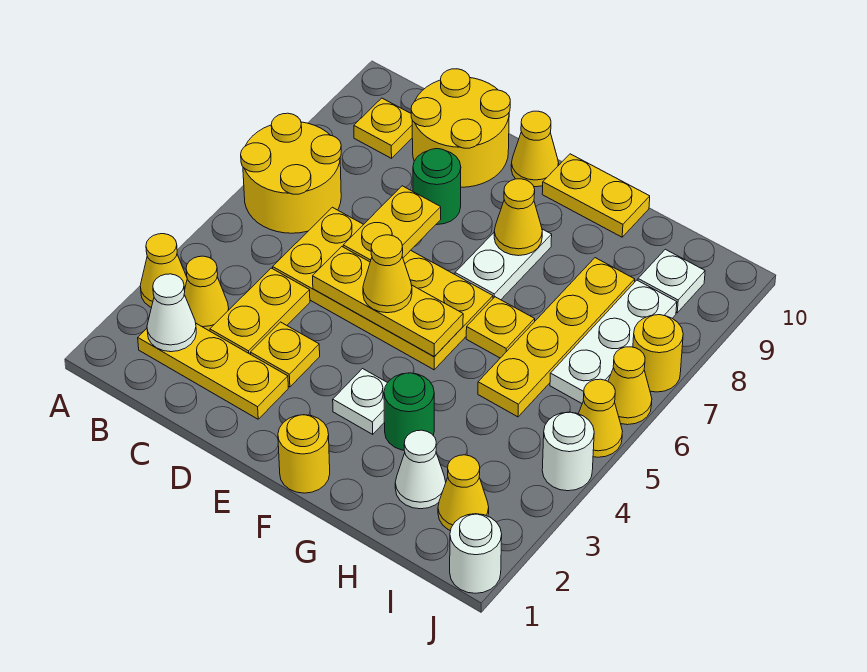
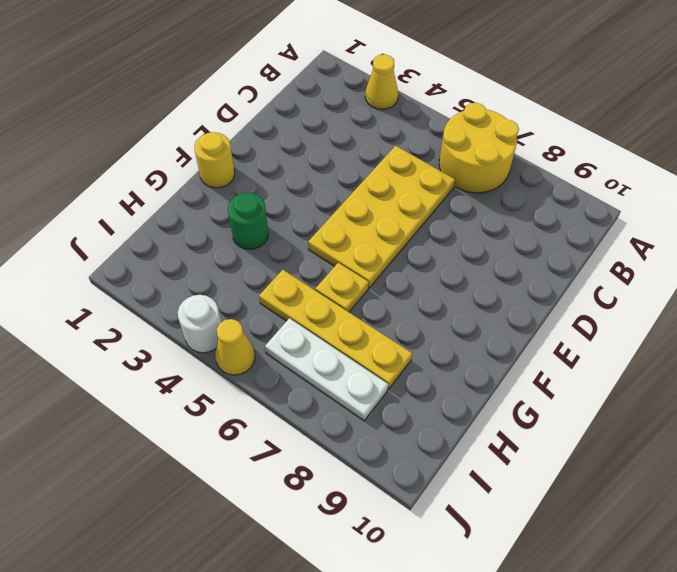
none -> yellow plate B2:D2 level 1
none -> yellow cone B3 level 1
none -> yellow plate B9 level 1
none -> yellow plate C3:C4 level 1

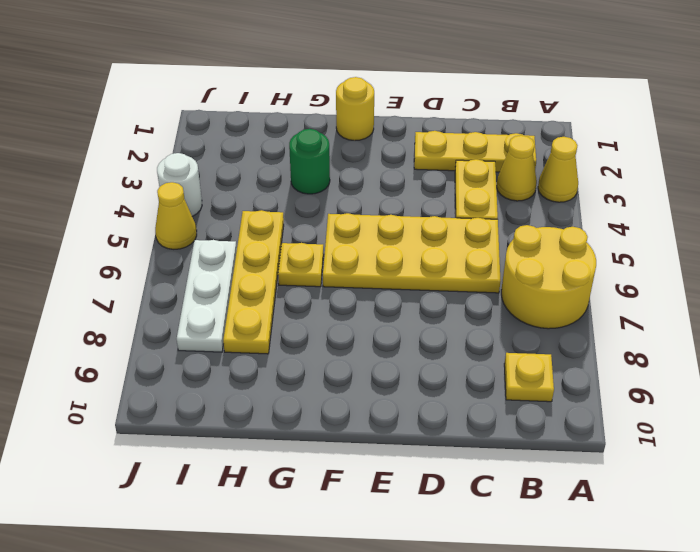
none -> yellow round brick C9:D10 level 1
none -> yellow plate D3 level 1
none -> green round brick D8 level 1
none -> yellow cone E10 level 1

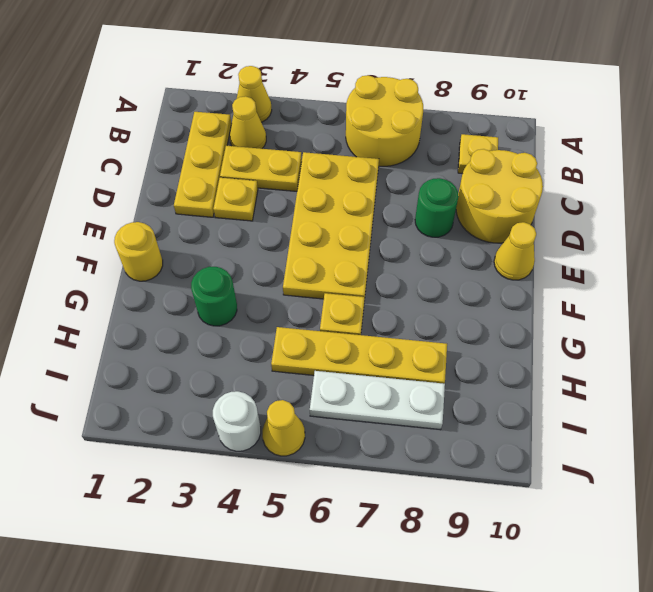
none -> white plate F3 level 1
none -> white plate F7:F8 level 1
none -> yellow plate F10:G10 level 1
none -> white cone H2 level 1

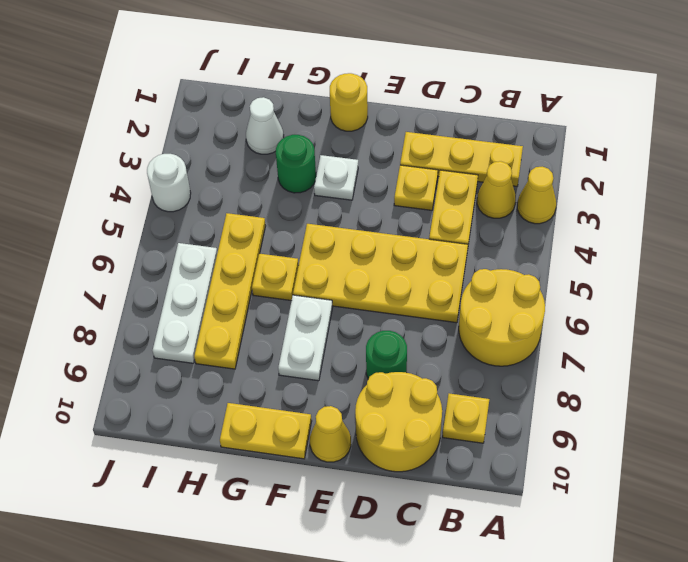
none -> yellow cone I2 level 1
none -> white plate I9 level 1
none -> white round brick J1 level 1
none -> yellow cone J5 level 1

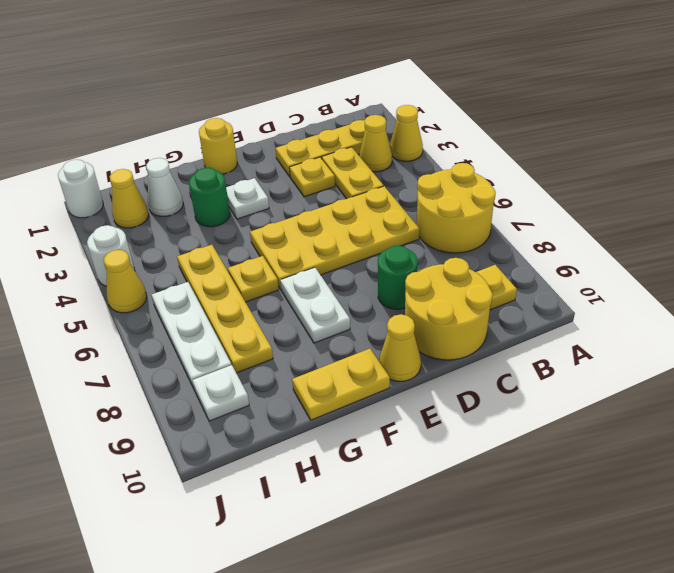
none -> yellow cone J6 level 1
none -> yellow round brick J7 level 1
none -> white cone B2 level 2
none -> yellow plate D5:F5 level 2

